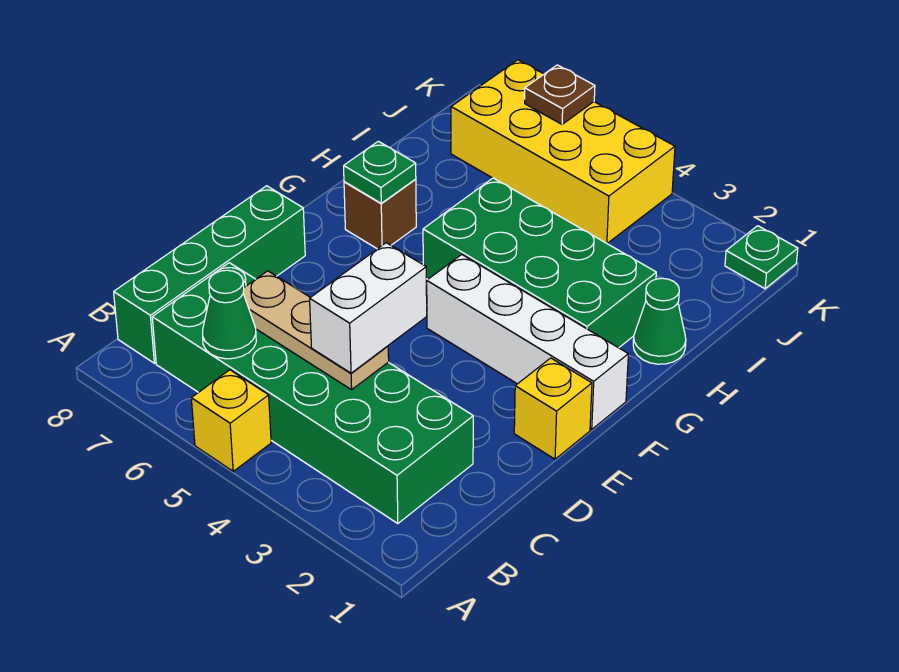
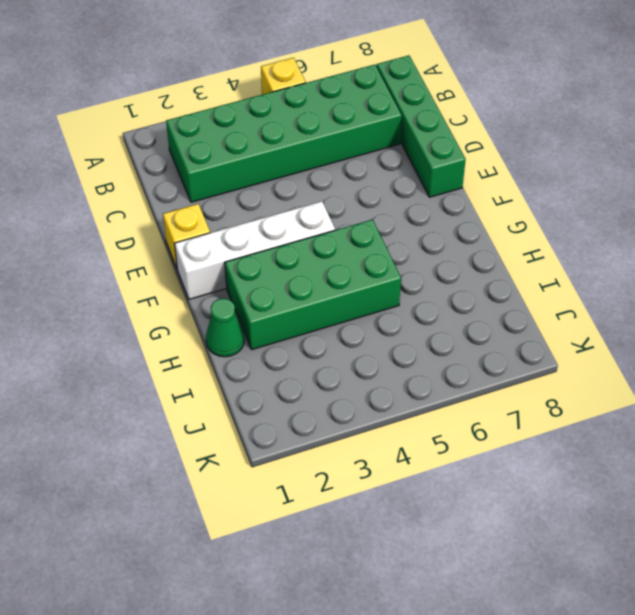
none -> brown brick G7 level 1
none -> yellow brick J4:K7 level 1
none -> green plate K1 level 1

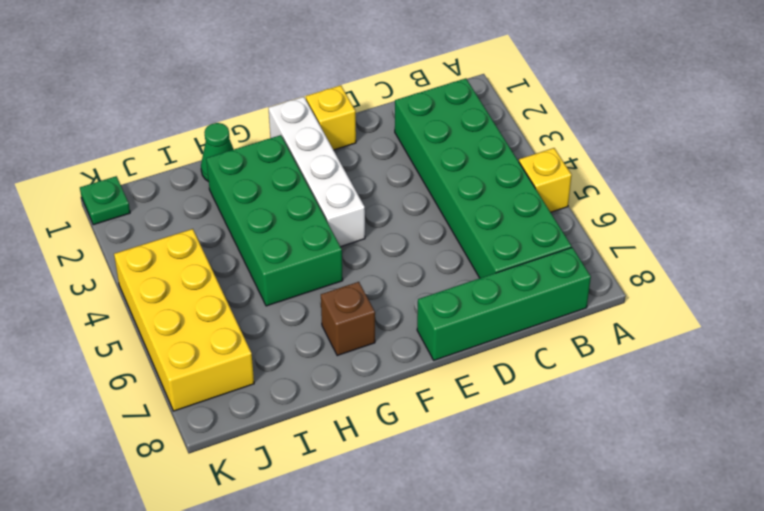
none -> green cone B6 level 2
none -> tan plate C4:C6 level 2
none -> green plate G7 level 2

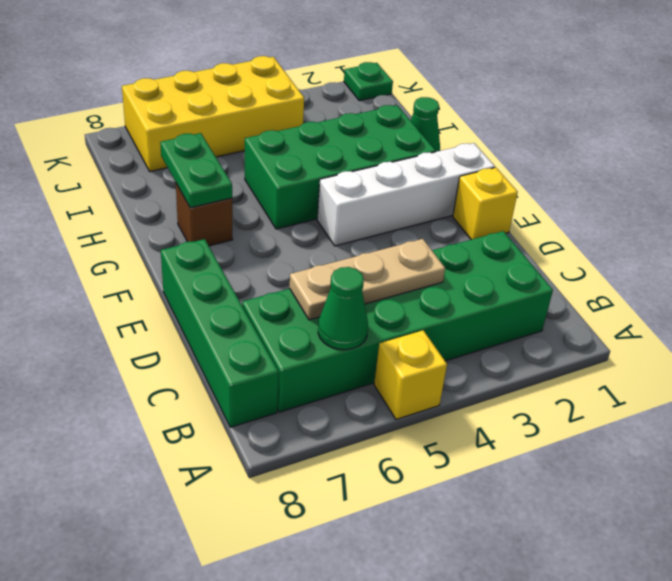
green plate G7:H7 level 2 -> green plate G7 level 2
none -> brown plate K6 level 2
none -> white brick C4:D4 level 3

